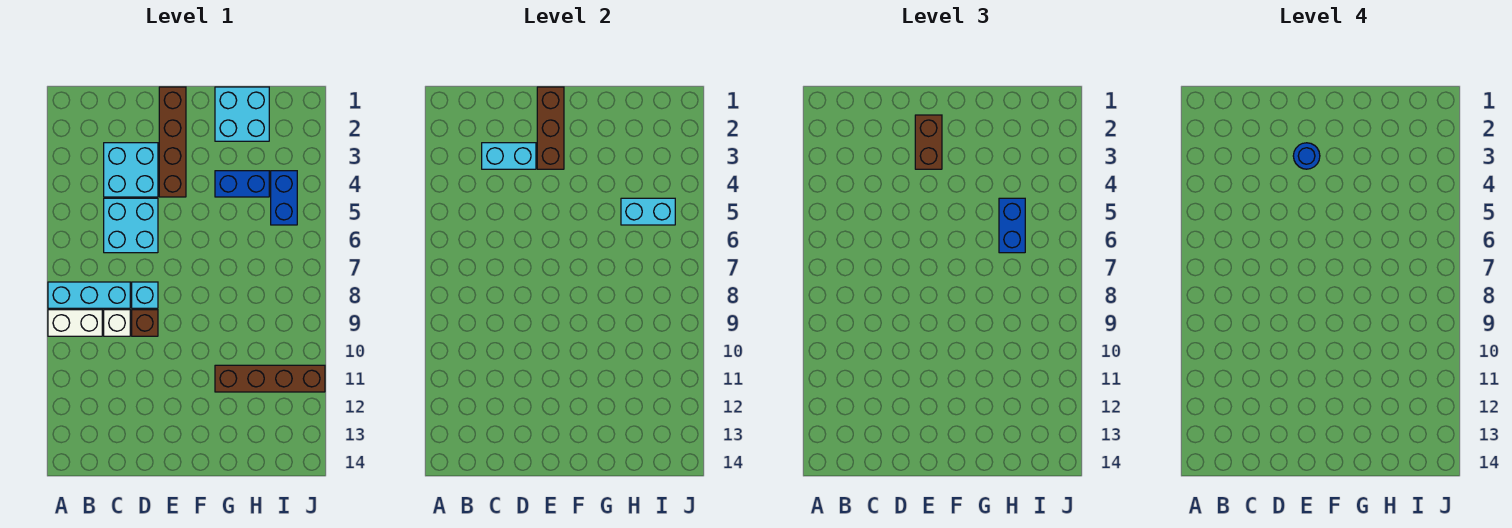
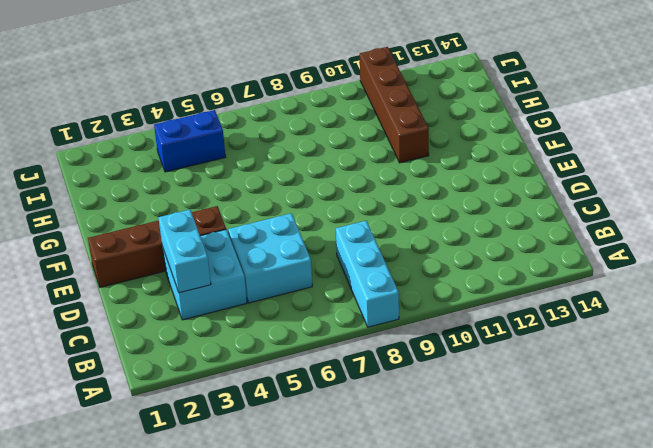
none -> white brick A9:B9 level 1
none -> white brick C9 level 1
none -> cyan brick D8 level 1

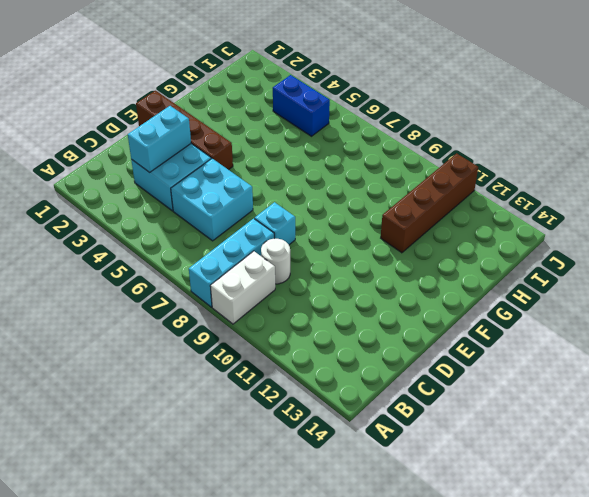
white round brick C9 level 1 -> white brick C9 level 1
none -> brown brick D9 level 1
none -> cyan brick G1:H2 level 1
none -> blue brick G4:H4 level 1

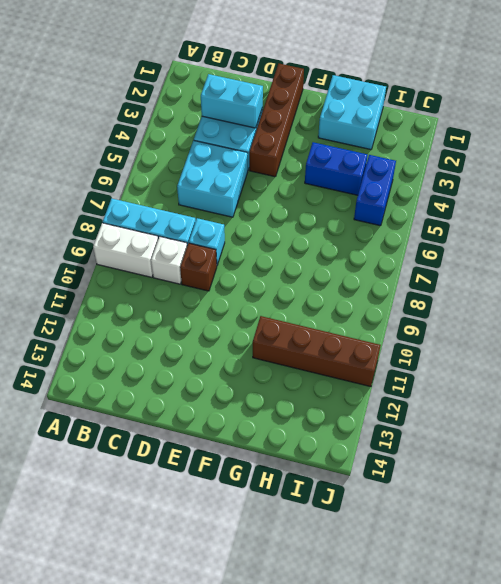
none -> brown brick E1:E3 level 2
none -> cyan brick H5:I5 level 2
none -> brown brick E2:E3 level 3

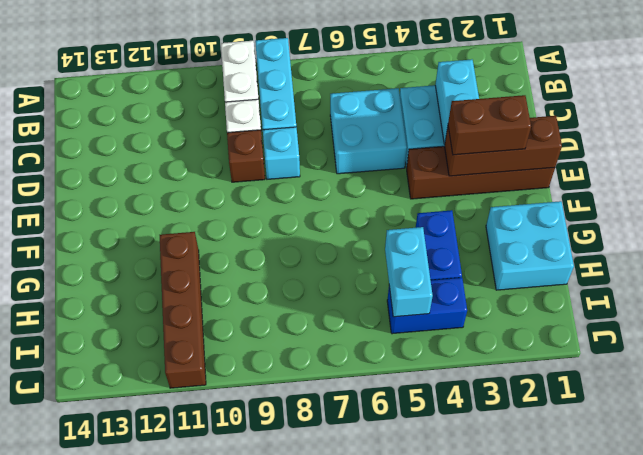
none -> blue brick H5:H6 level 3
none -> blue round brick E3 level 4

